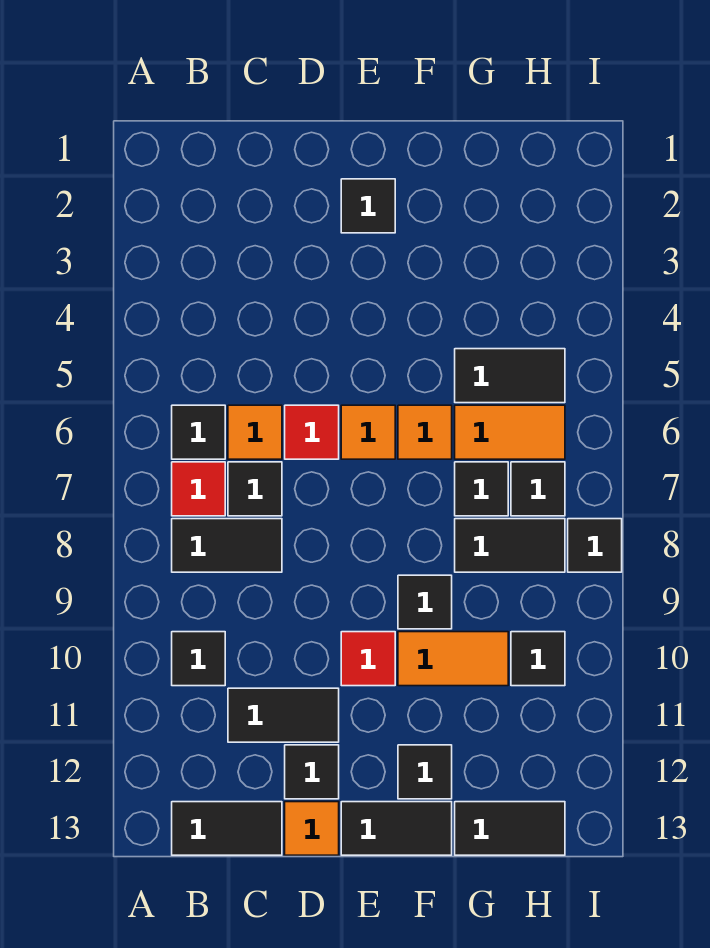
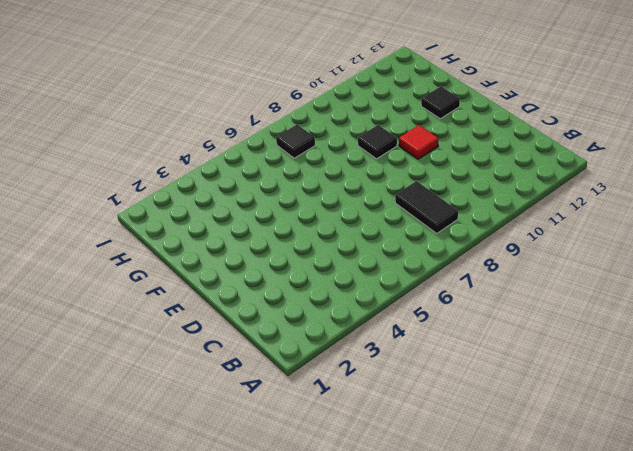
none -> black tile B6 level 1
none -> red tile B7 level 1
none -> black tile B10 level 1

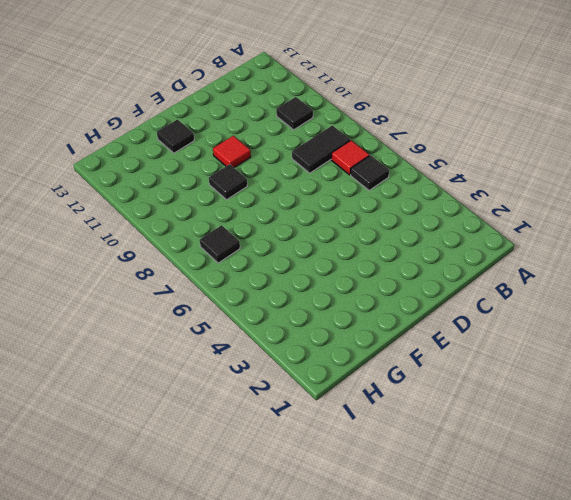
none -> black tile B13:C13 level 1
none -> orange tile C6 level 1
none -> black tile C7 level 1

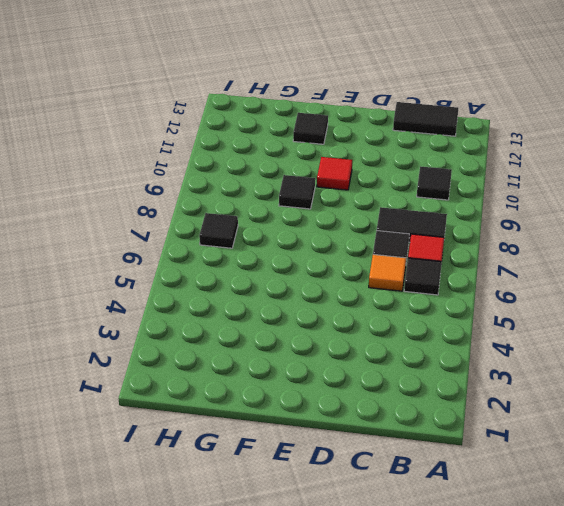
none -> black tile C11:D11 level 1
none -> red tile D6 level 1
none -> black tile D12 level 1

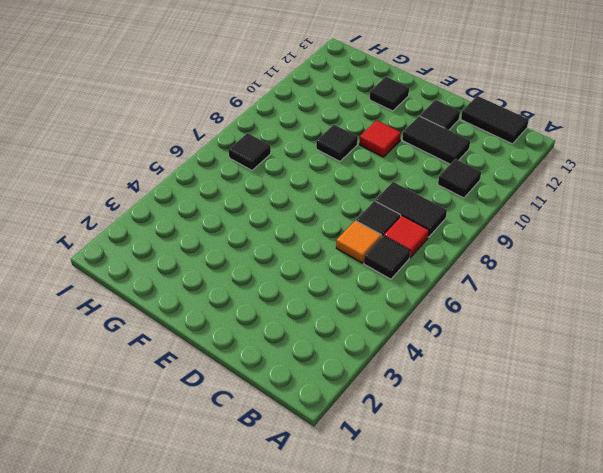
none -> red tile D6 level 1
none -> orange tile D13 level 1
none -> black tile E2 level 1

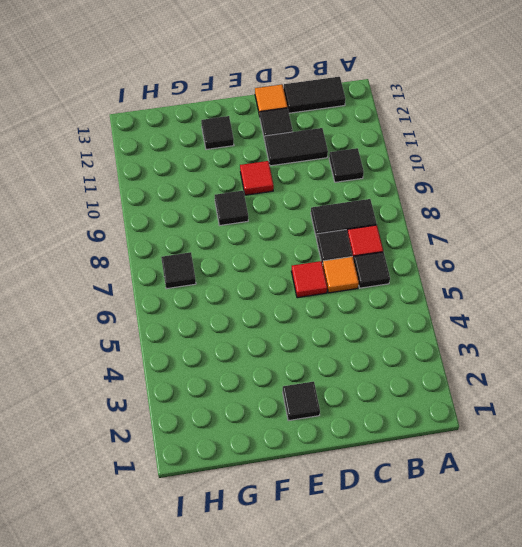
none -> orange tile E6 level 1
none -> black tile E13:F13 level 1
none -> orange tile F6 level 1

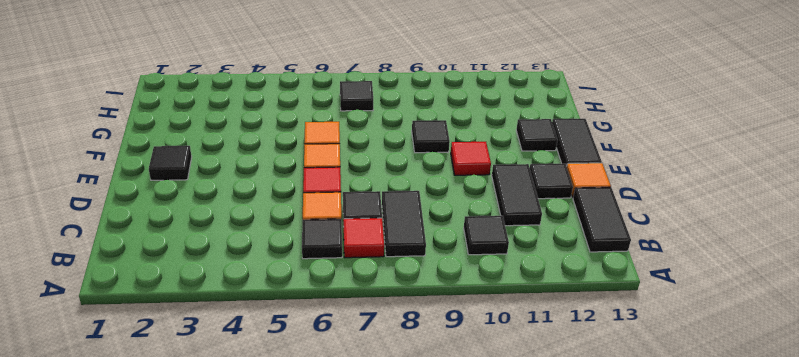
none -> orange tile F10:G10 level 1
none -> black tile G5:H5 level 1
none -> orange tile G6:H6 level 1

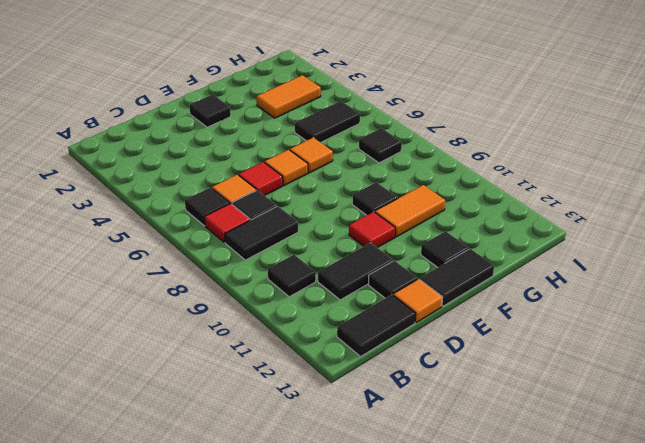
orange tile G3:H3 level 1 -> orange tile G6:H6 level 1
none -> black tile G7 level 1
none -> black tile G8:H8 level 1
none -> black tile G13:H13 level 1

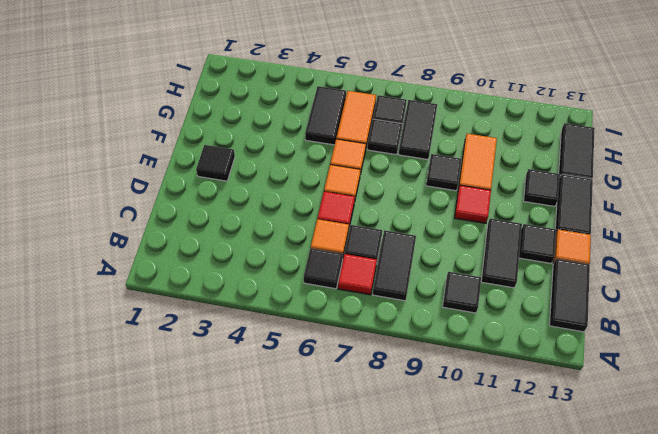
none -> black tile H10 level 1
none -> black tile I8 level 1

